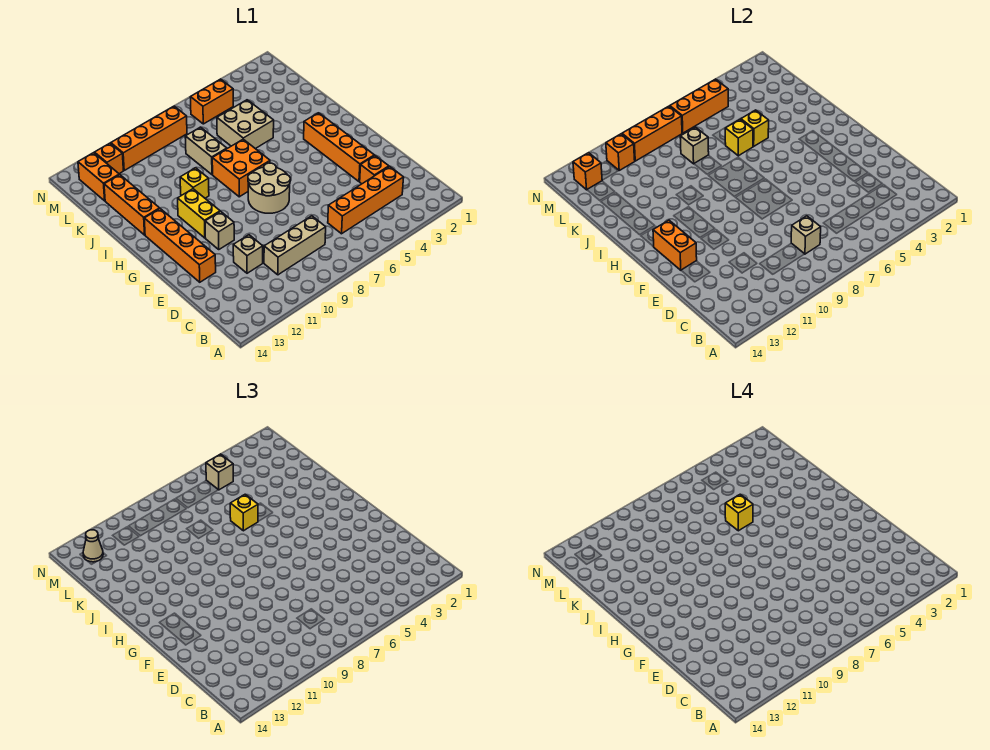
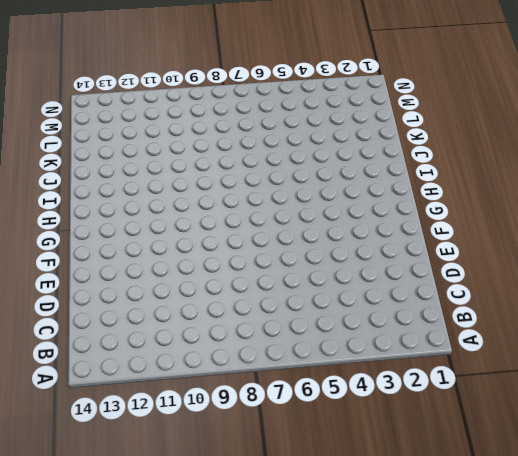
none -> orange brick C3:C6 level 1
none -> tan brick C8:C10 level 1
none -> orange brick D3 level 1
none -> tan brick D11 level 1

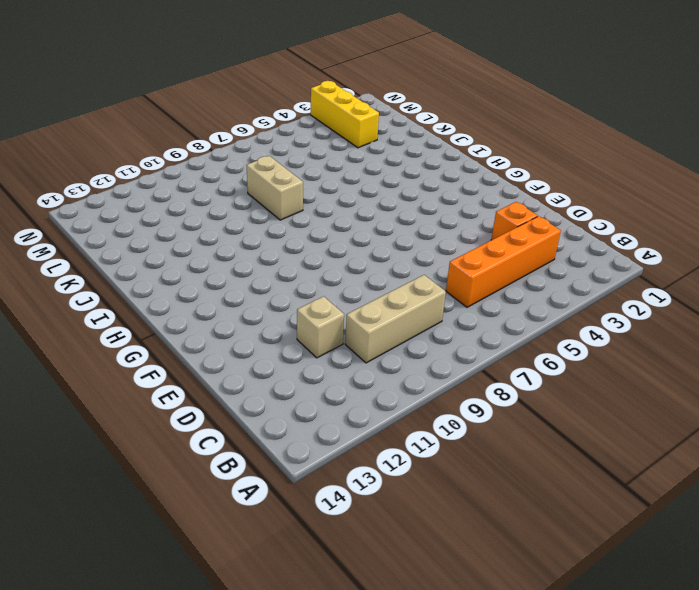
yellow brick L3:N3 level 1 -> none
none -> orange brick E3:H3 level 1
none -> orange brick E13:H13 level 1
none -> tan round brick F7:G8 level 1
none -> tan brick F11 level 1

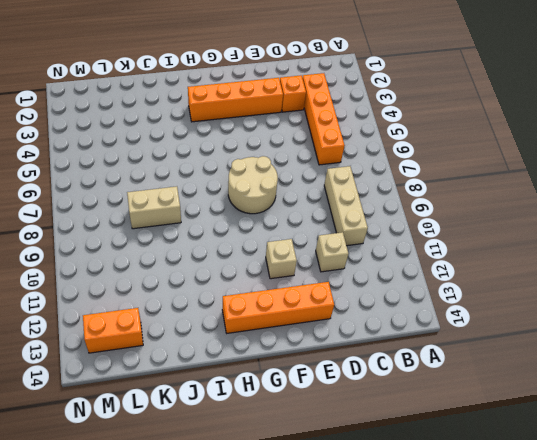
none -> yellow brick G11:H11 level 1
none -> orange brick H7:I8 level 1
none -> yellow brick I10 level 1
none -> orange brick I13:K13 level 1

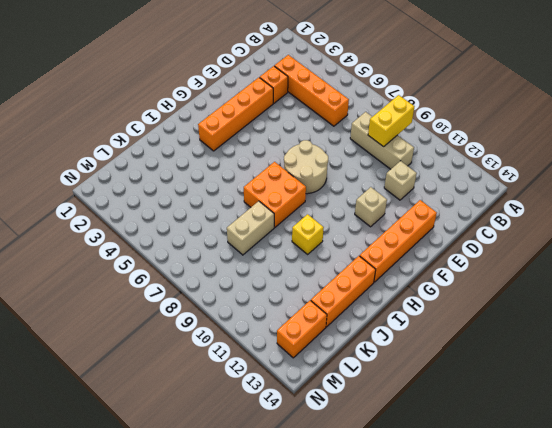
yellow brick B9:C9 level 2 -> yellow brick G11:H11 level 1
none -> tan brick J5:K6 level 1
none -> orange brick M5:M6 level 1
none -> orange brick M8:M11 level 1
none -> orange brick M12 level 1

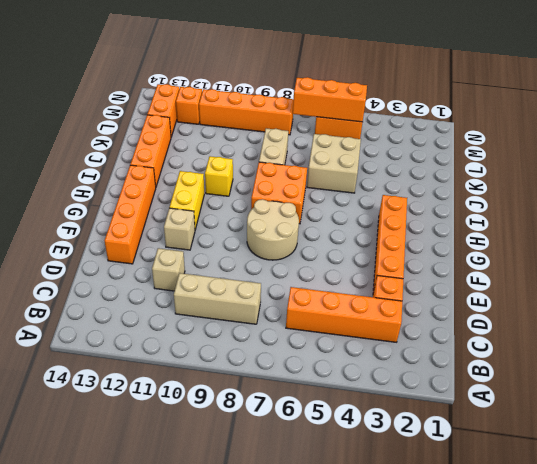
none -> tan brick C8 level 2
none -> orange brick F13:G13 level 2
none -> yellow brick J5 level 2
none -> yellow brick J6 level 2

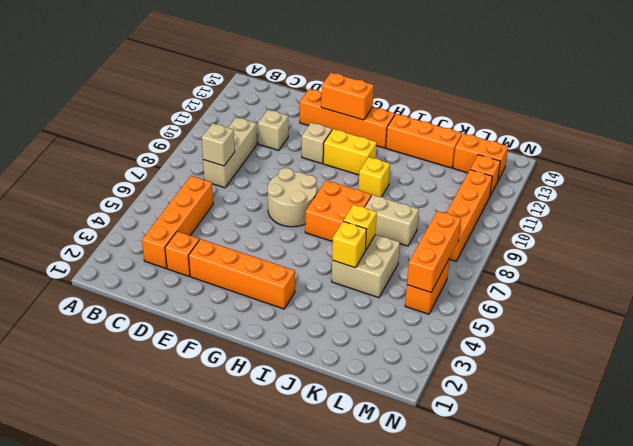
none -> tan brick K8 level 2
none -> orange brick M8:M10 level 2
none -> orange brick M11 level 2
none -> orange brick M13 level 2

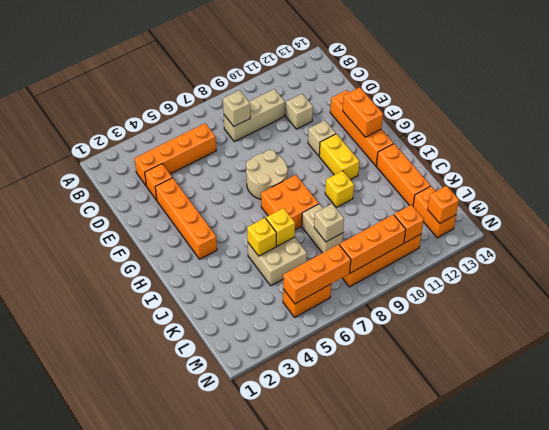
none -> orange brick M12 level 1
none -> yellow brick J6 level 3
none -> tan brick M5 level 3
none -> tan cone M13 level 3

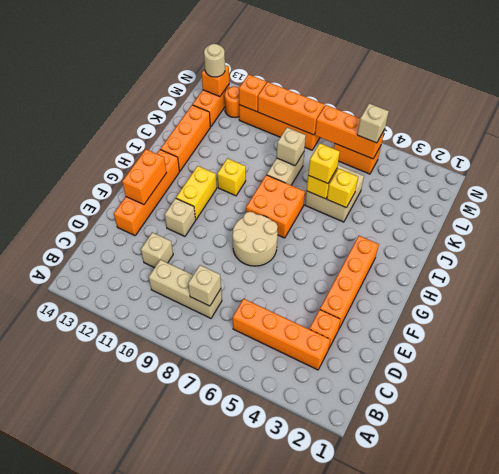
orange round brick M12 level 1 -> orange brick M12 level 1
tan round brick M13 level 3 -> tan cone M13 level 3
none -> yellow brick J6 level 4

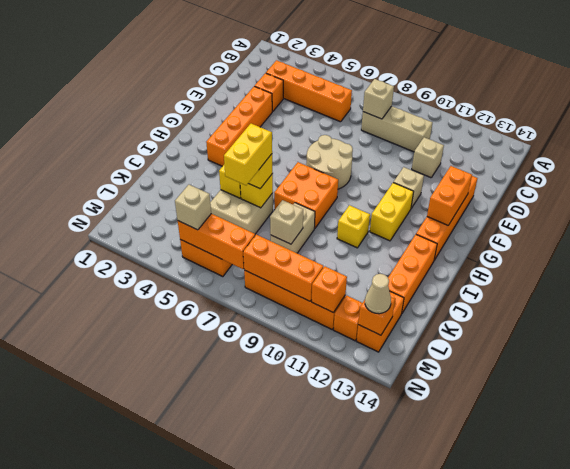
yellow brick J6:K6 level 4 -> yellow brick J6 level 4

